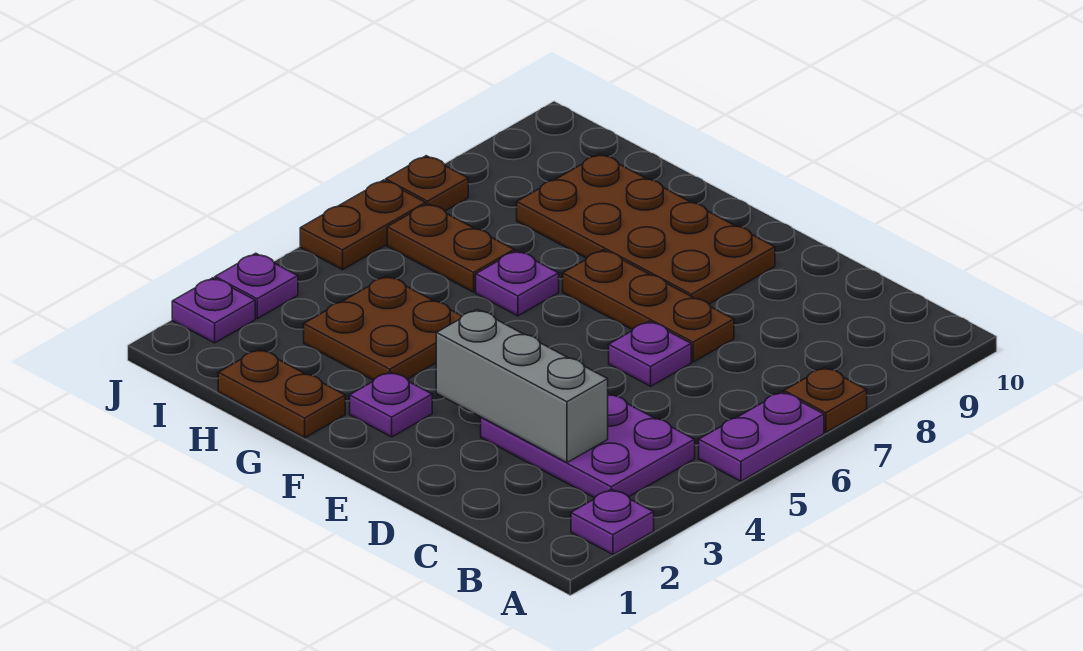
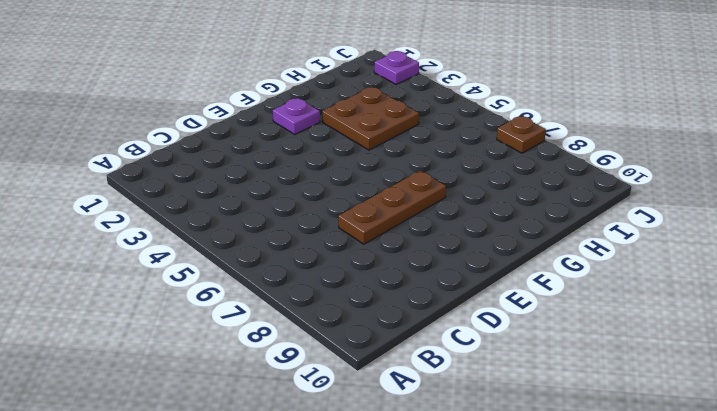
none -> purple plate A2 level 1
none -> purple plate A5:A6 level 1
none -> brown plate A7 level 1

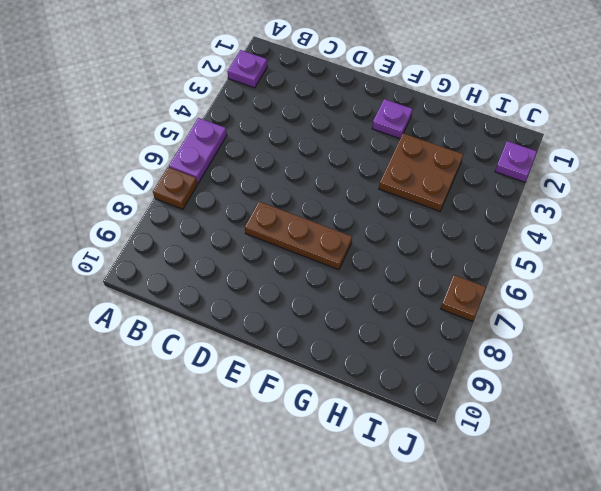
none -> purple plate B3:D4 level 1
none -> purple plate D6 level 1
none -> brown plate E8:H9 level 1

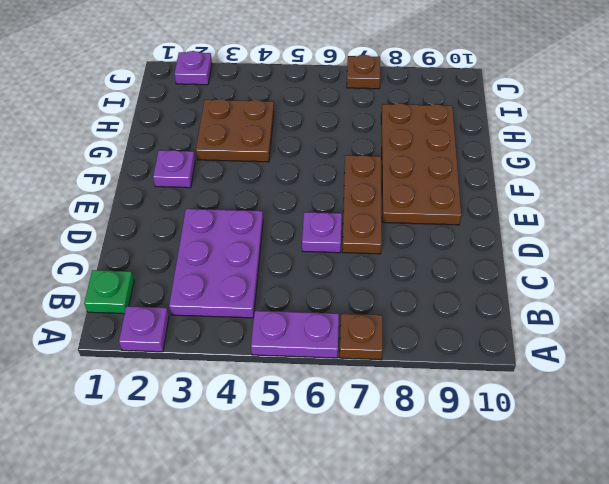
green plate B1 level 1 -> none
none -> brown plate G1:H1 level 1
none -> purple plate G6 level 1
none -> brown plate H6:I6 level 1

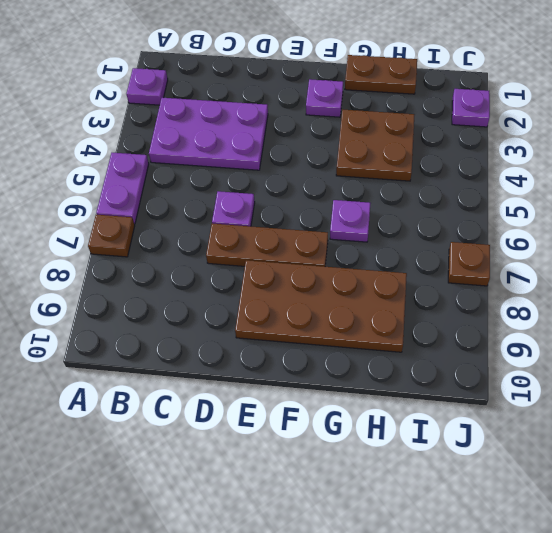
none -> brown plate H6:I6 level 1
none -> purple plate J3 level 1
none -> brown plate J5:J6 level 1

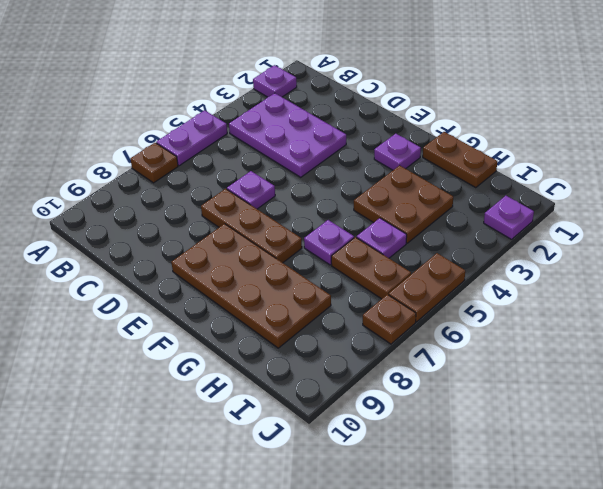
purple plate H5 level 1 -> purple plate J3 level 1
none -> grey brick C3:E3 level 2

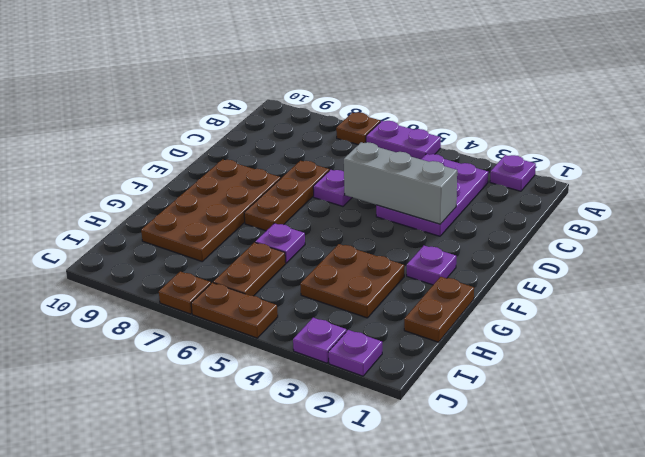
grey brick D3:D5 level 2 -> grey brick C3:E3 level 2

